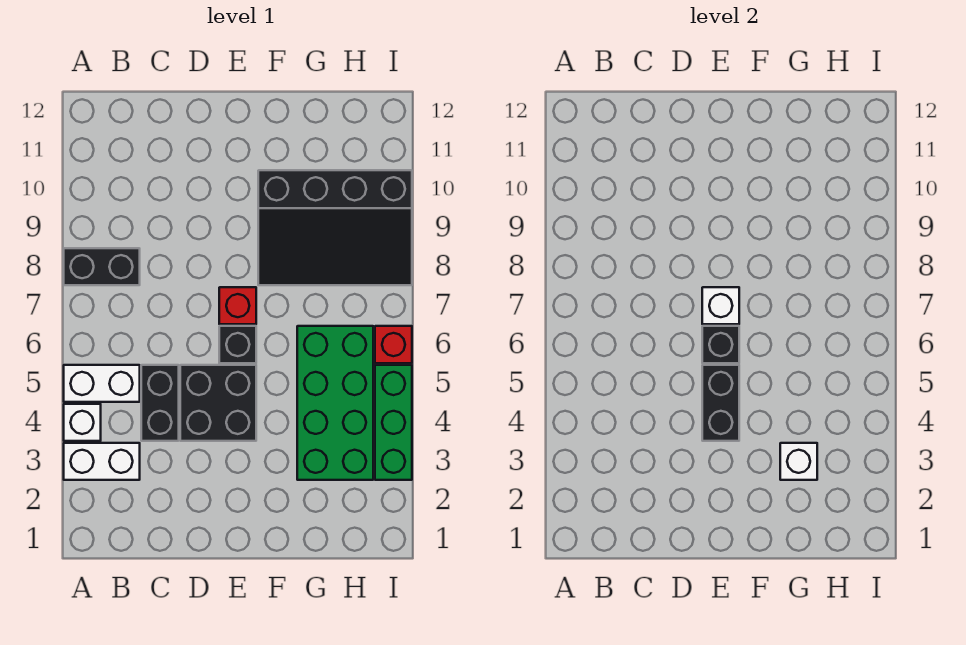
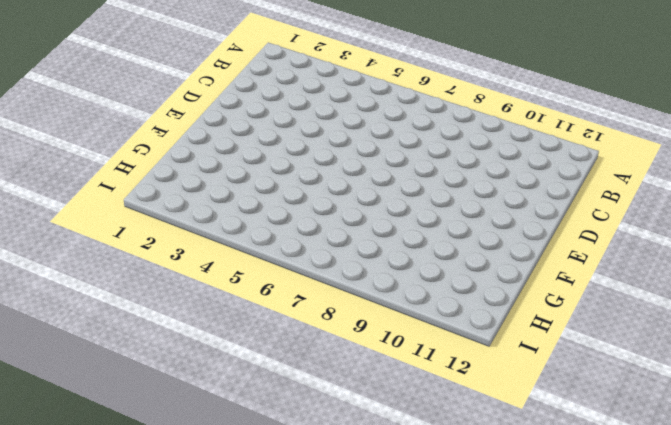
none -> white brick A3:B3 level 1
none -> white brick A4 level 1
none -> white brick A5:B5 level 1

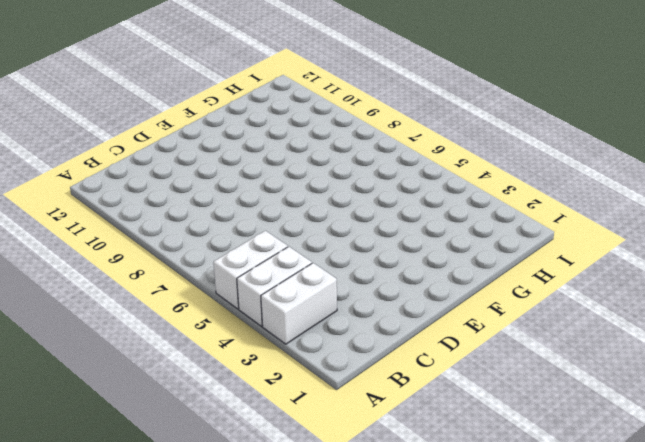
white brick A4:B4 level 1 -> white brick A4 level 1
none -> black brick A8:B8 level 1
none -> black brick C4:C5 level 1
none -> black brick D4:E5 level 1

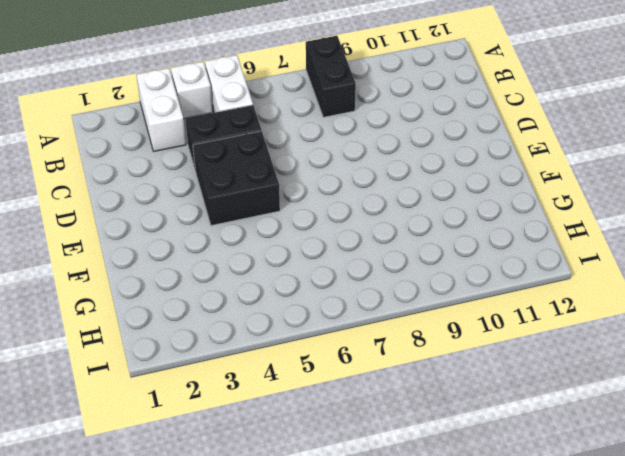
none -> black brick E6 level 1
none -> red brick E7 level 1
none -> black slope F8:I10 level 1 top 10

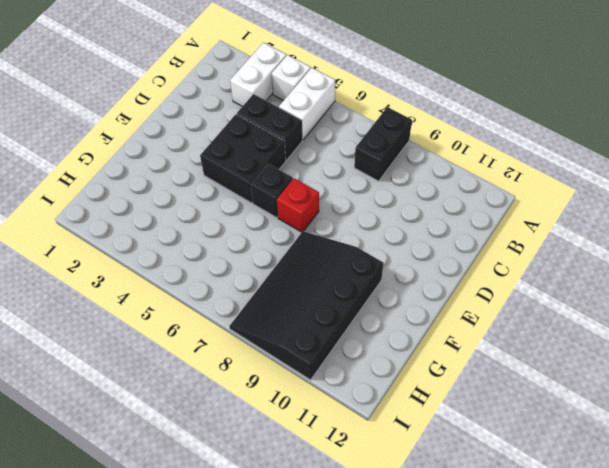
none -> green brick G3:H6 level 1
none -> green brick I3:I5 level 1
none -> red brick I6 level 1

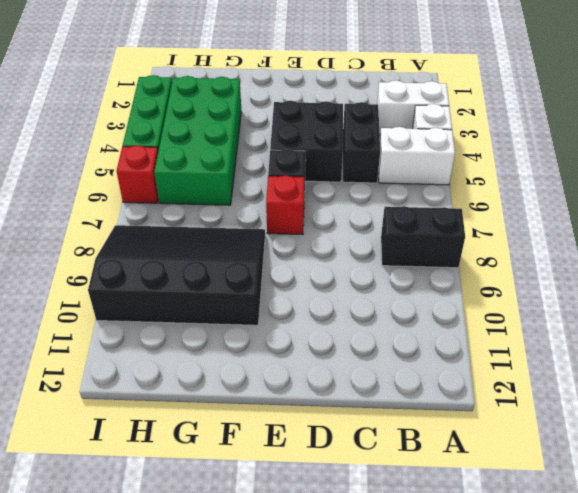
none -> black brick E4:E5 level 2
none -> black brick E6 level 2
none -> white brick E7 level 2

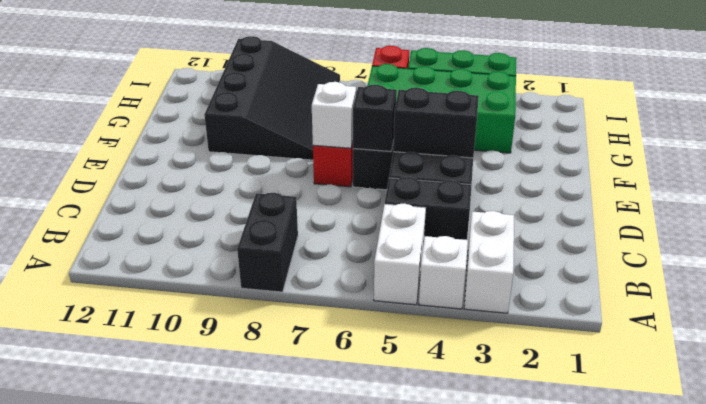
none -> white brick G3 level 2

